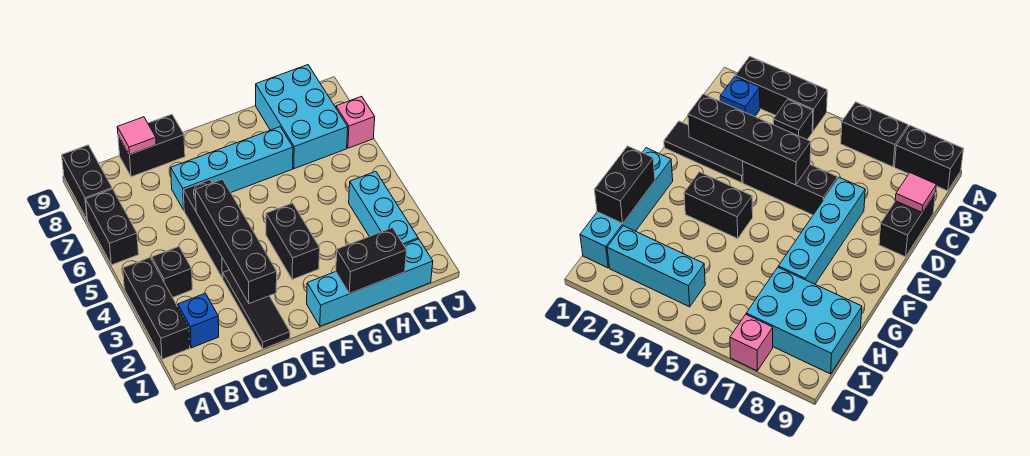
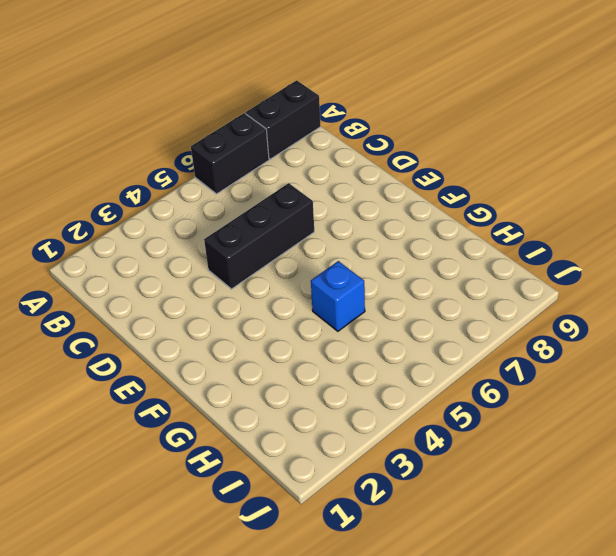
blue brick G5 level 1 -> blue brick B2 level 1
none -> black brick A2:A4 level 1
none -> black brick B4 level 1
none -> black brick C9:D9 level 1

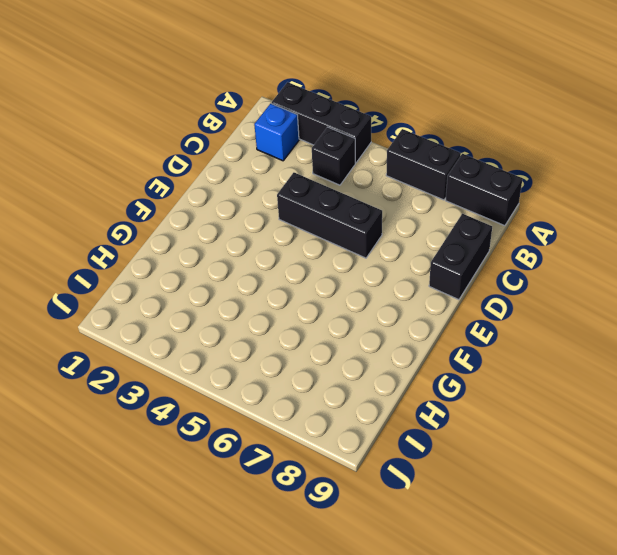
none -> black tile D1:D3 level 1
none -> cyan brick D7:G7 level 1
none -> cyan brick F1:I1 level 1

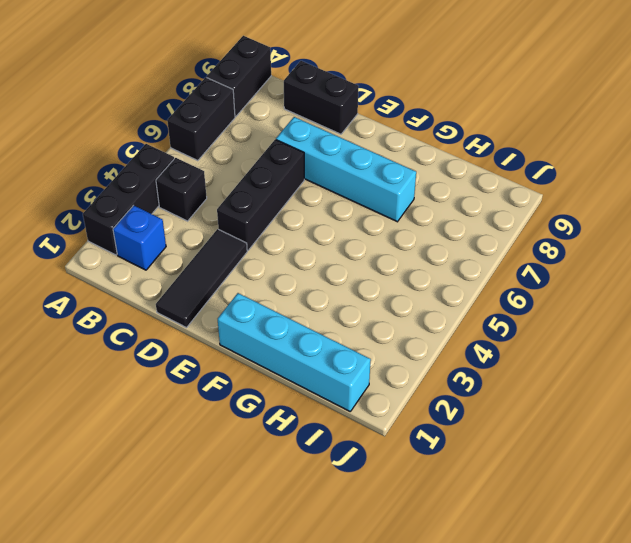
none -> black brick F3:F4 level 1
none -> cyan brick H7:I9 level 1
none -> cyan brick I2:I4 level 1

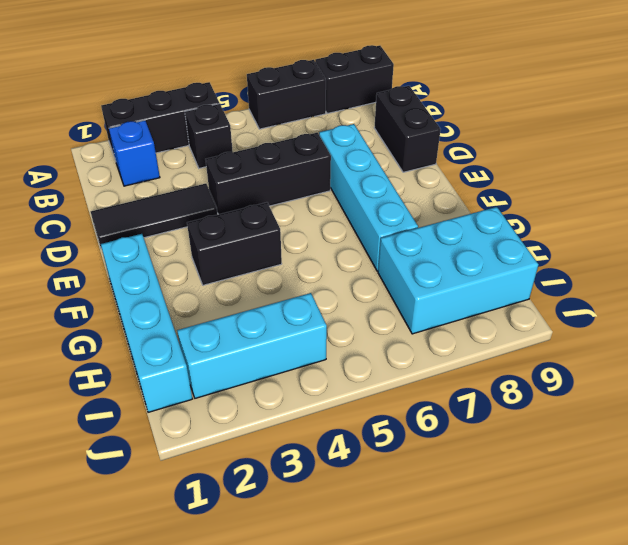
none -> pink brick J7 level 1
none -> pink tile C9 level 2
none -> black brick D2:D5 level 2

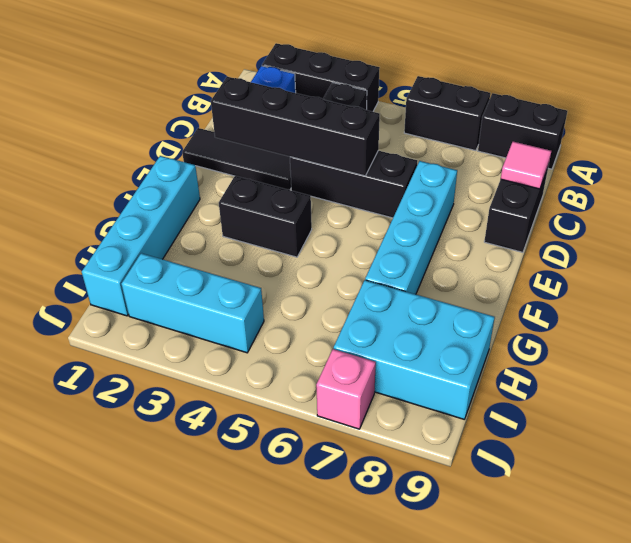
none -> black brick G1:H1 level 2

